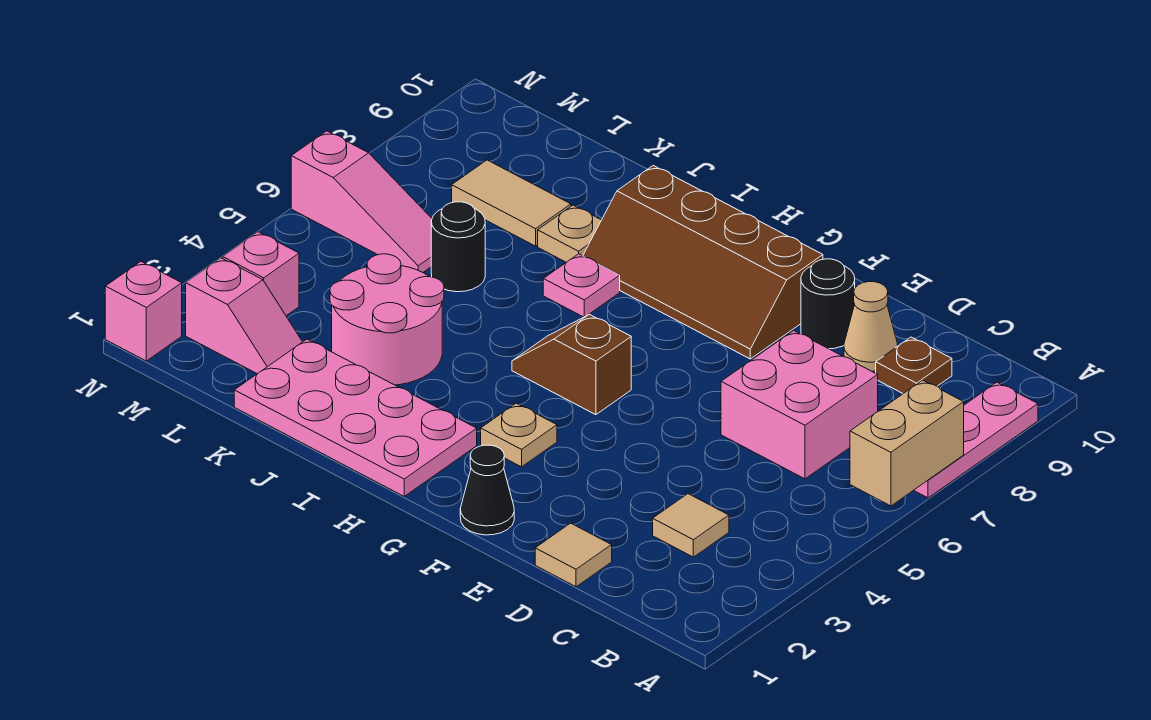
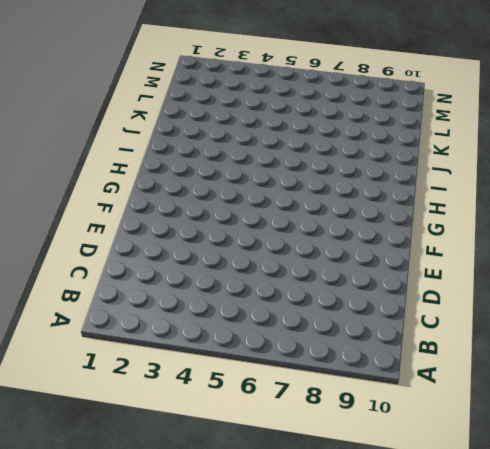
none -> pink plate A7:A9 level 1
none -> tan tile C3 level 1
none -> pink brick C6:D7 level 1

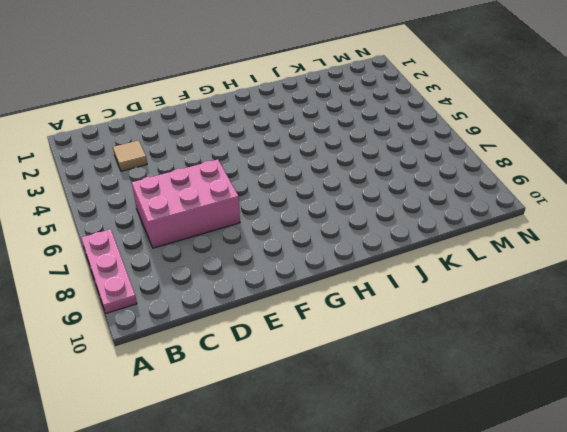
pink brick C6:E7 level 1 -> pink brick C6:D7 level 1
none -> brown plate C9 level 1
none -> tan tile D1 level 1
none -> tan cone D9 level 1

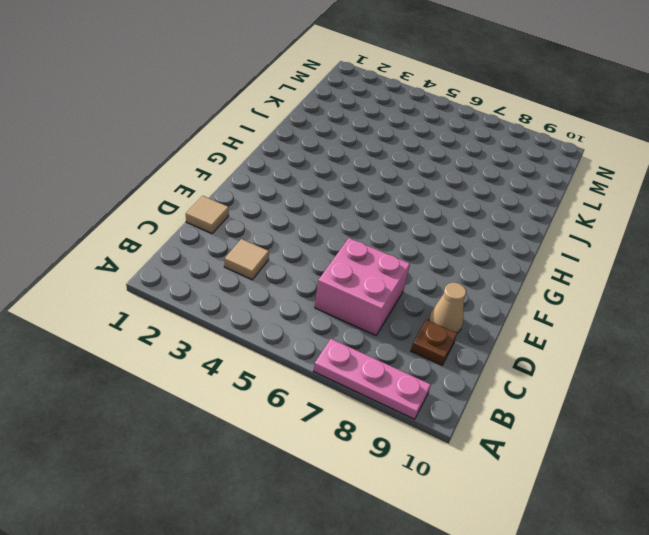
none -> black round brick E9 level 1
none -> black cone F1 level 1
none -> brown slope F8:I9 level 1 top 9

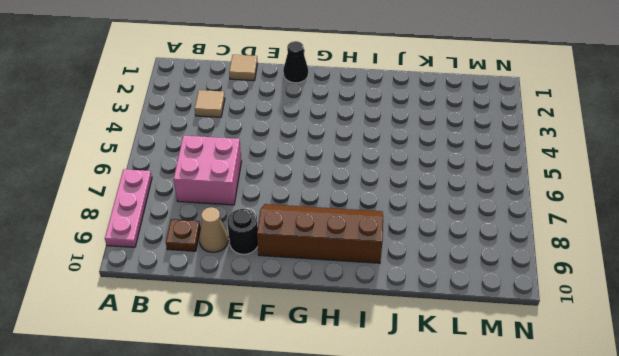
none -> tan plate G3 level 1
none -> brown slope G5:H5 level 1 top G
none -> pink plate H1:K2 level 1

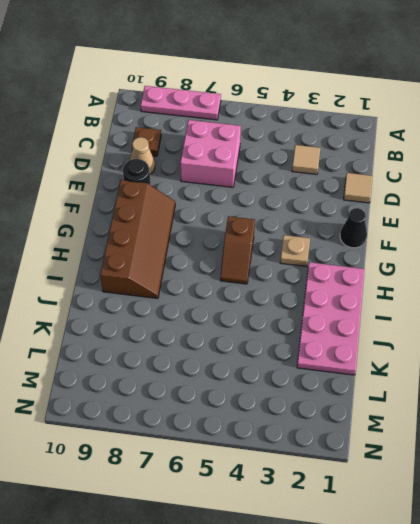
none -> pink plate I7 level 1
none -> pink round brick J3:K4 level 1
none -> tan plate J8 level 1

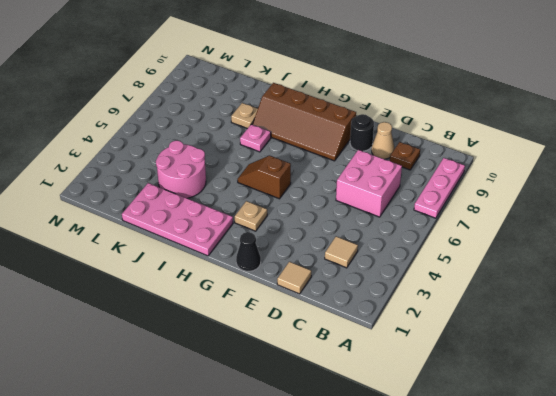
none -> black round brick K6 level 1
none -> tan tile K8:L8 level 1
none -> pink slope L2:M2 level 1 top M

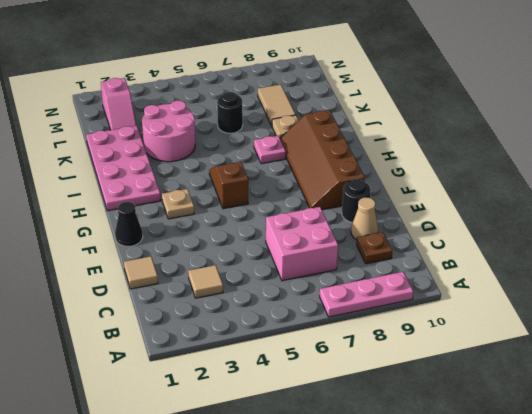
none -> pink slope L6:N6 level 1 top N
none -> pink brick M3 level 1
none -> pink brick N1 level 1

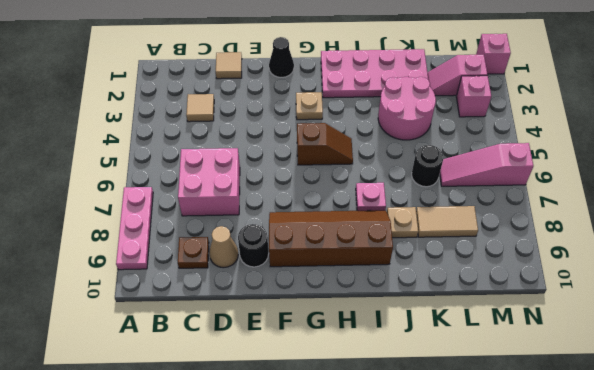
none -> tan brick A6:A7 level 2

